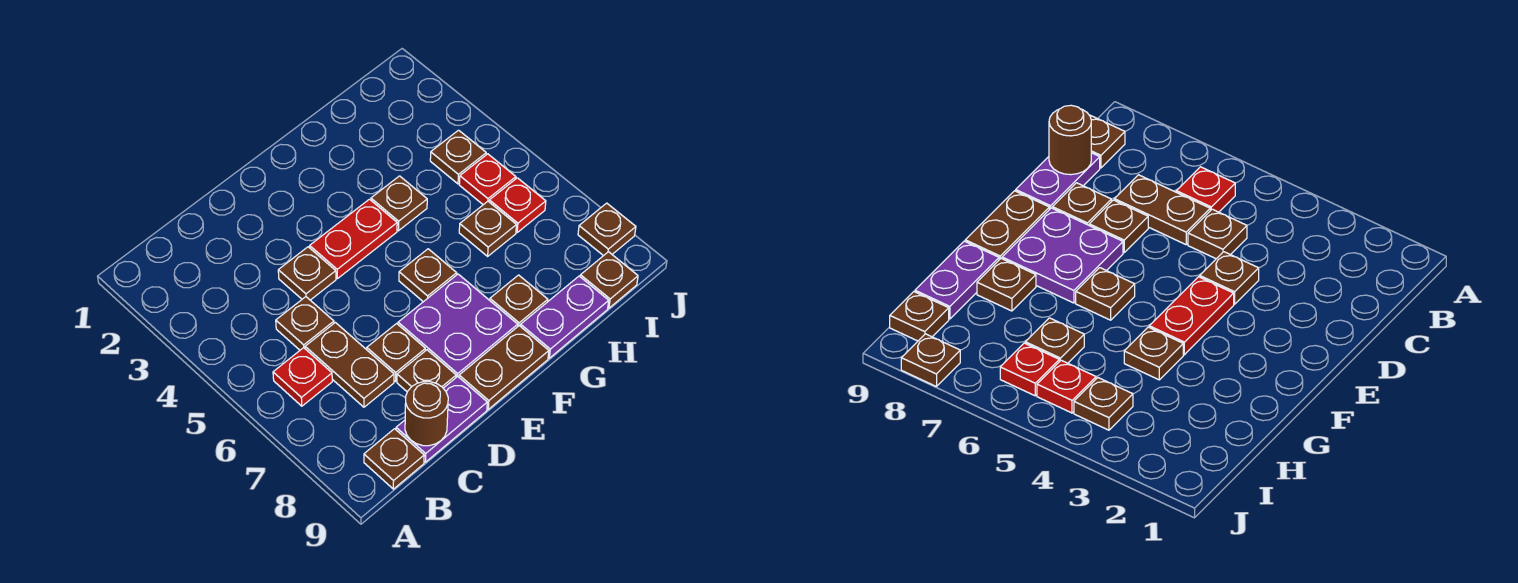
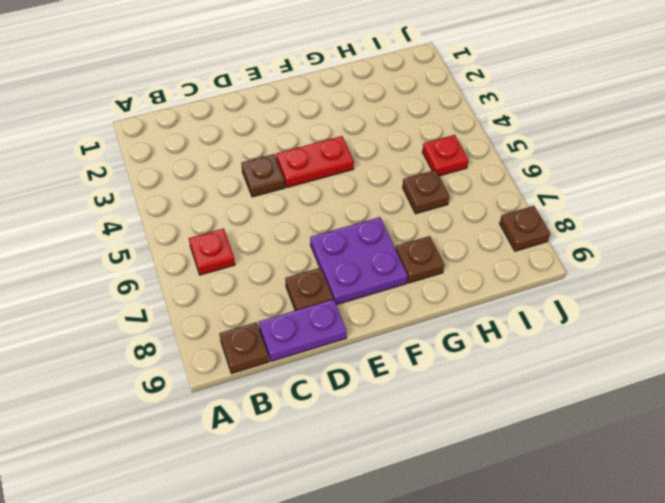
none -> brown plate C5 level 1
none -> brown plate C6:C7 level 1
none -> brown plate D7 level 1

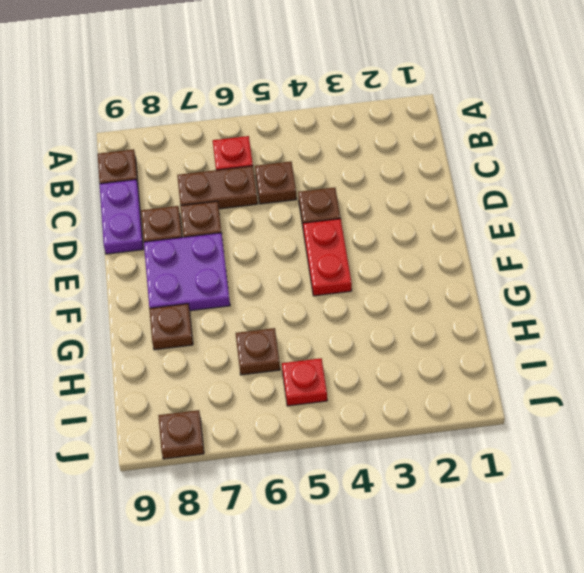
none -> brown plate E9:F9 level 1
none -> brown plate F6 level 1
none -> brown plate G4 level 1

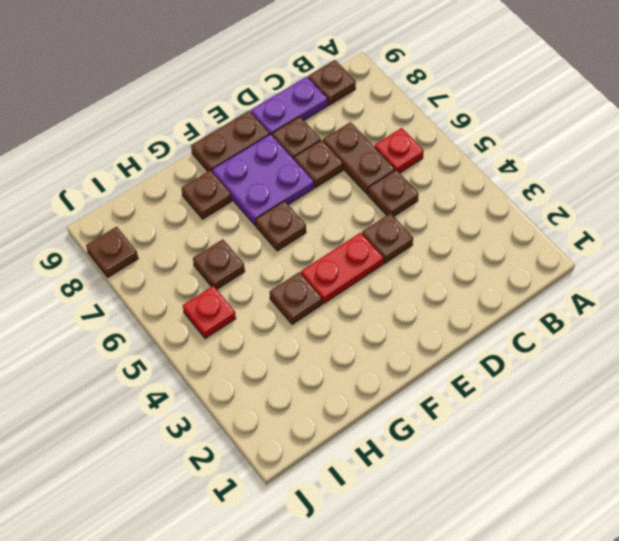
none -> purple plate G9:H9 level 1
none -> brown plate I4 level 1
none -> red plate I6 level 1

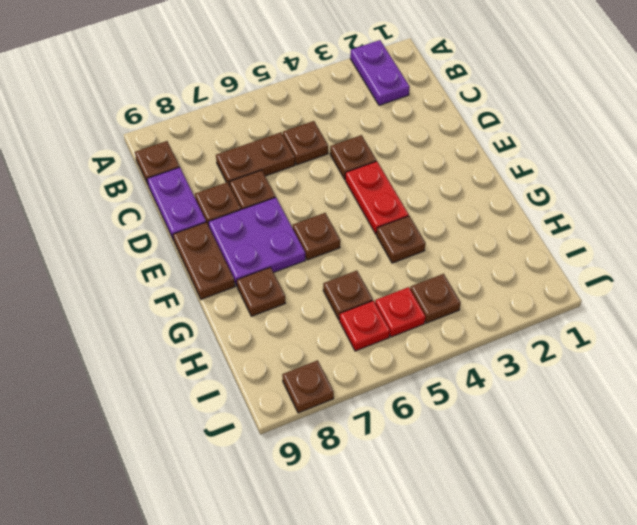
purple plate A2:B2 level 1 -> purple plate G9:H9 level 1
none -> red plate B6 level 1
none -> brown plate I9 level 1
none -> brown round brick C9 level 2

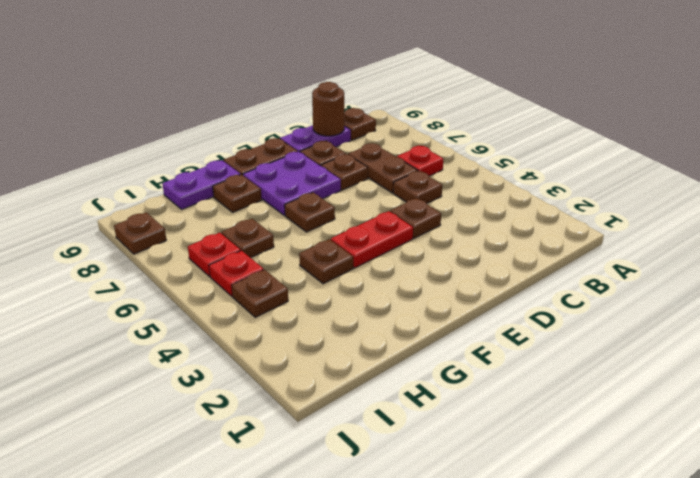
none -> brown plate I9 level 1

